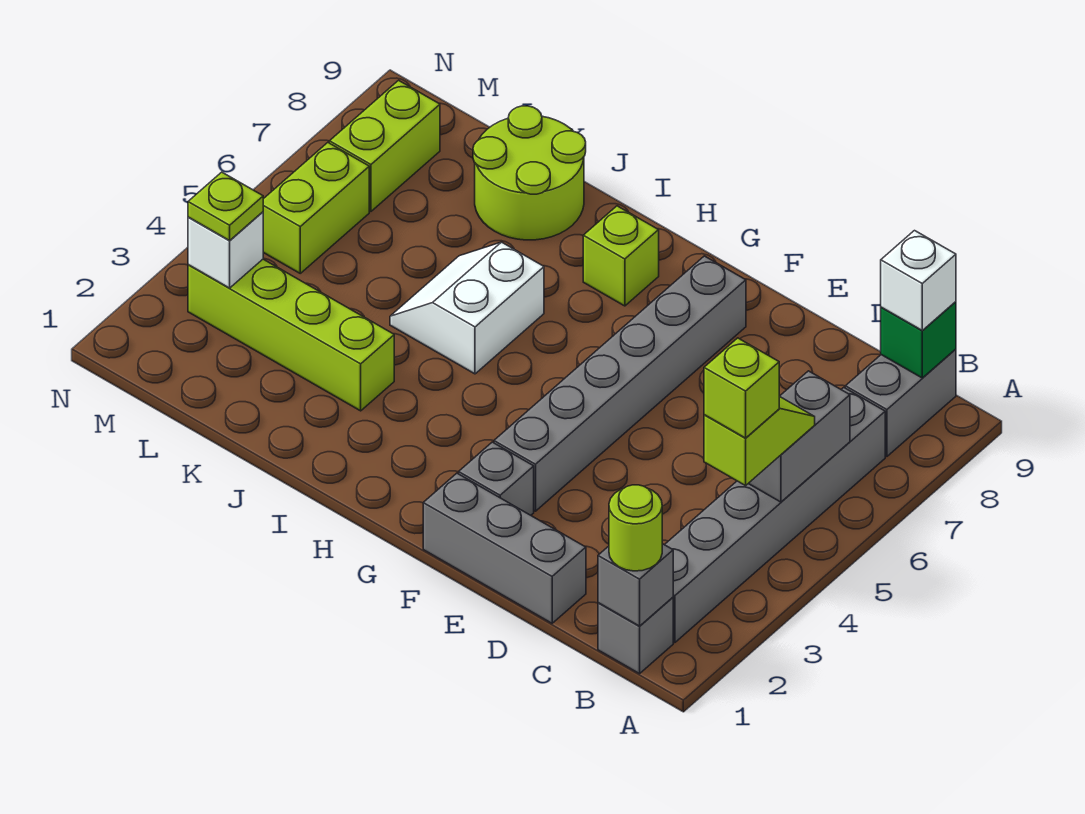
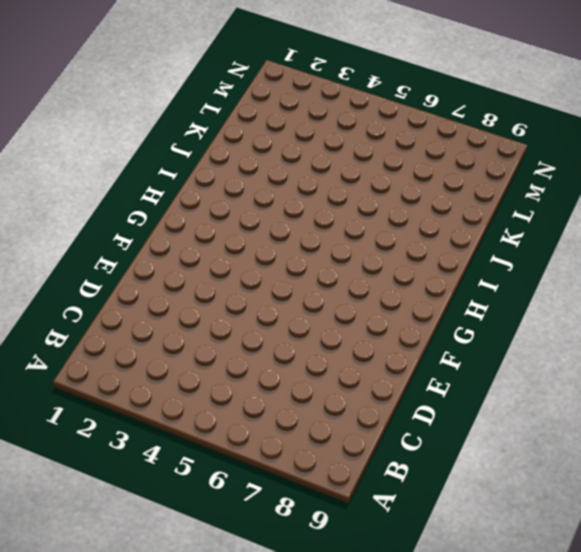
none -> grey brick B1 level 1
none -> grey brick B2:B7 level 1
none -> grey brick B8:B9 level 1

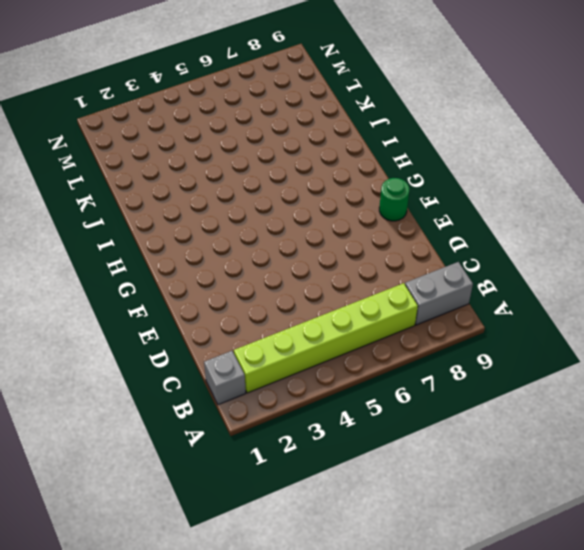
lime brick B2:B7 level 1 -> grey brick B2:B7 level 1
green round brick F9 level 1 -> none
none -> grey brick D1:F1 level 1
none -> grey brick F2 level 1
none -> grey brick F3:F8 level 1

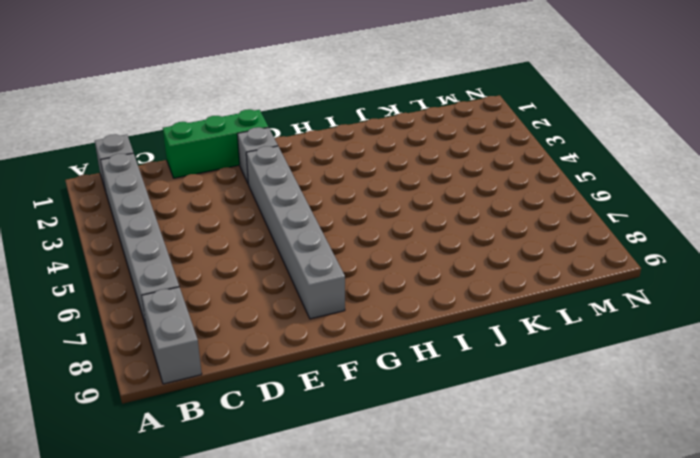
green brick D1:F1 level 1 -> grey brick D1:F1 level 1
none -> lime brick H8 level 1
none -> white slope I5:J6 level 1 top I
none -> lime brick J3:M3 level 1

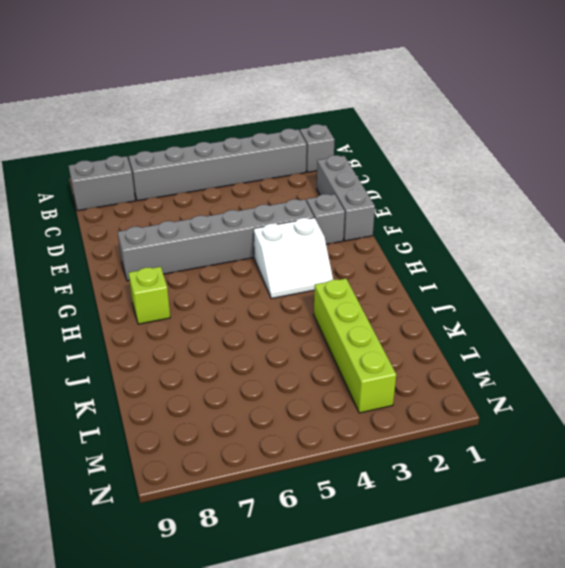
white slope G3:H4 level 1 top G -> white slope I5:J6 level 1 top I
none -> lime round brick J8:K9 level 1
none -> lime brick M5:M6 level 1
none -> lime brick M7:M8 level 1

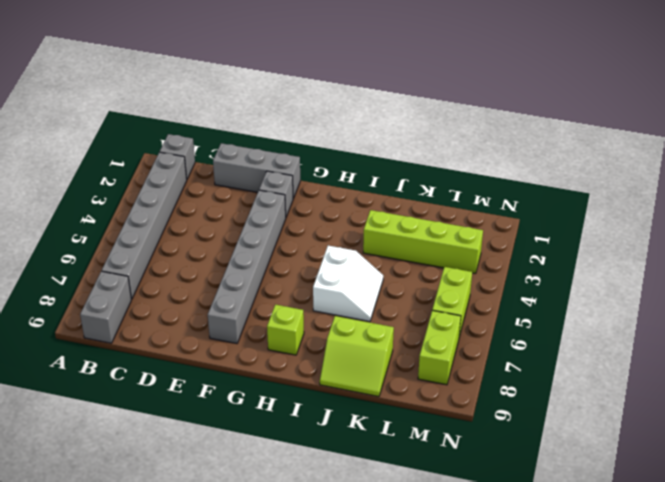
lime slope J8:K9 level 1 top 8 -> lime round brick J8:K9 level 1
none -> grey brick B1 level 2
none -> grey brick B5:B6 level 2
none -> green brick B9 level 2

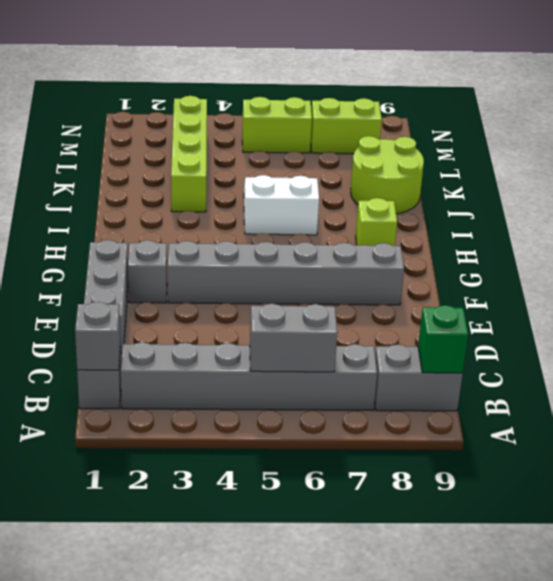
none -> white brick M3 level 2
none -> lime round brick B1 level 3
none -> lime slope B4:B5 level 3 top 4

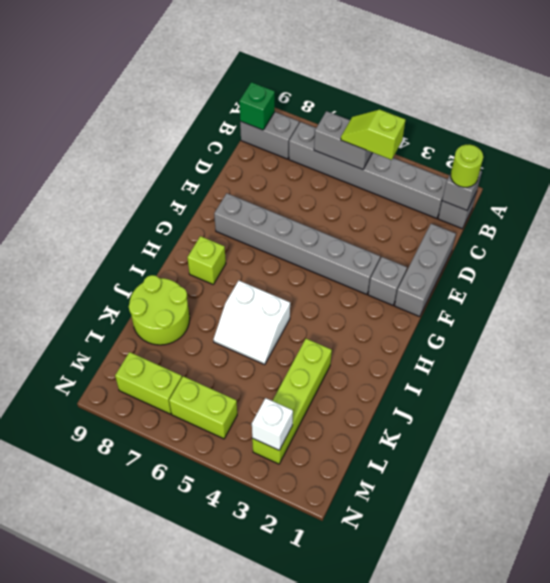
none -> white brick B9 level 3
none -> lime plate M3 level 3
none -> lime brick B4 level 4

